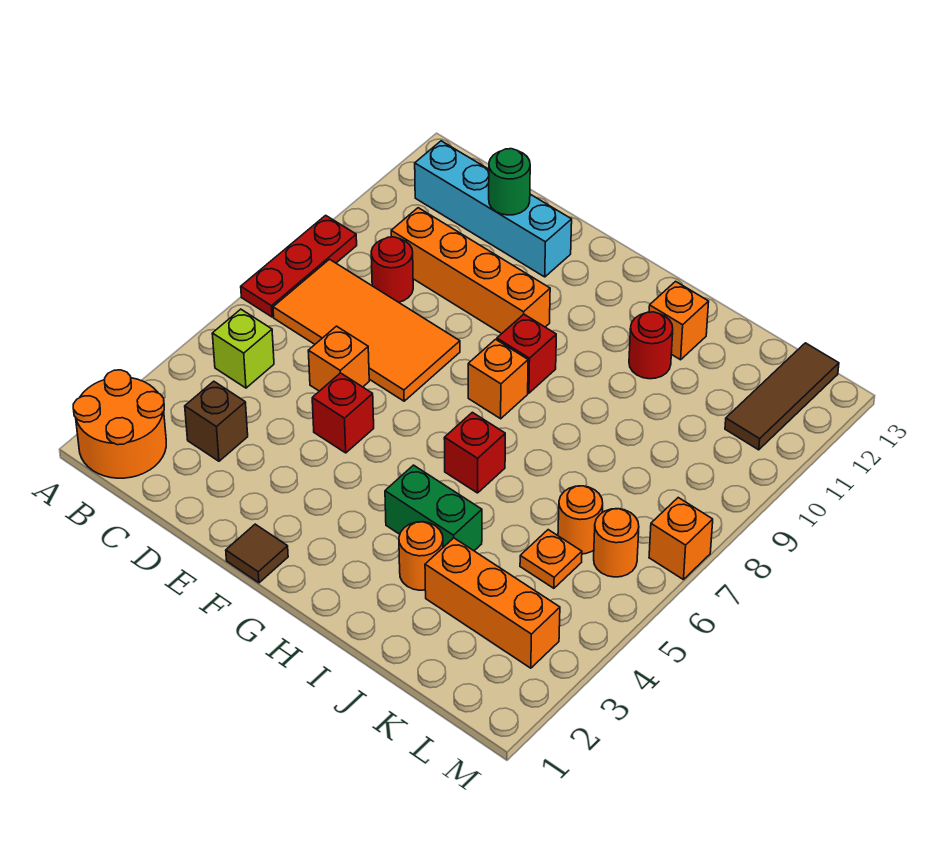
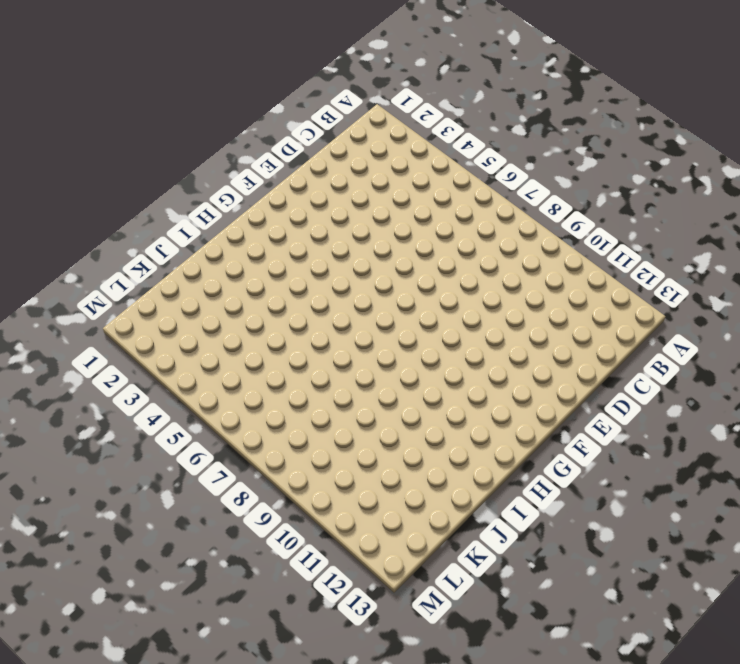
none -> orange round brick A1:B2 level 1
none -> red plate A7:A9 level 1
none -> lime brick B5 level 1

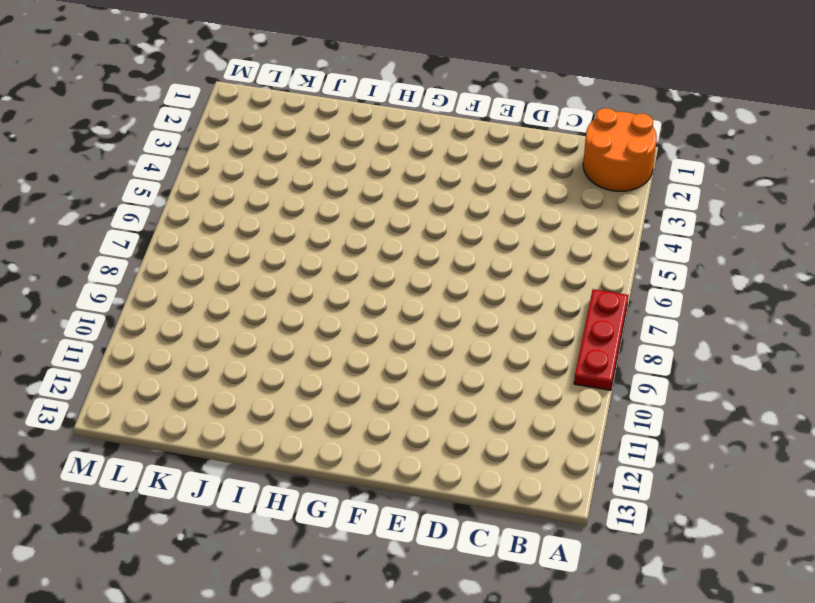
none -> lime brick B5 level 1
none -> orange tile B7:E8 level 1
none -> cyan brick B12:E12 level 1

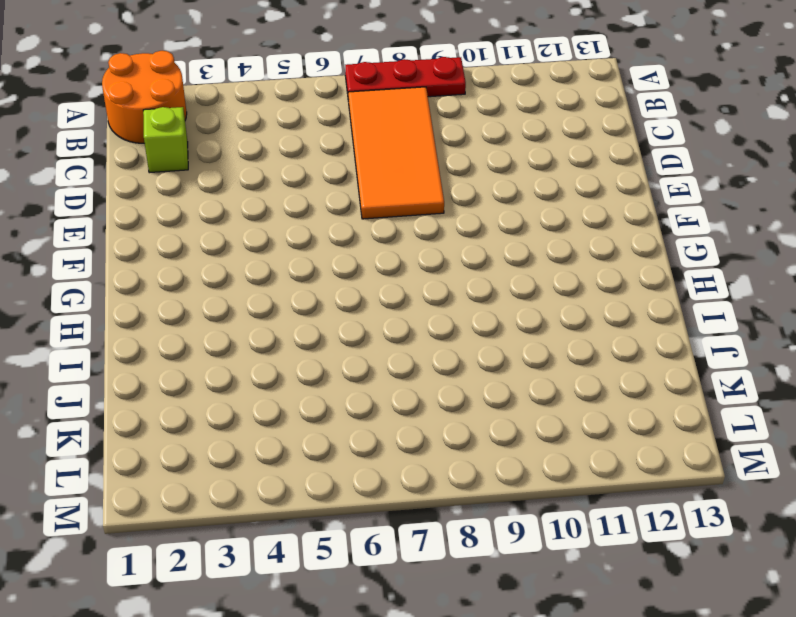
lime brick C2 level 1 -> lime brick B5 level 1
none -> cyan brick B12:E12 level 1
none -> brown brick C3 level 1
none -> red round brick C9 level 1

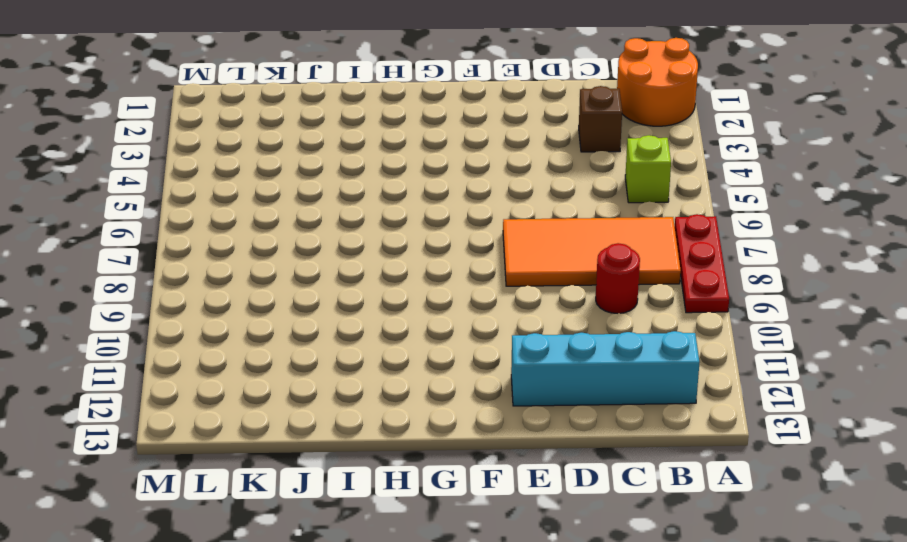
none -> orange brick C10:F10 level 1
none -> orange brick D6 level 1
none -> red brick E5 level 1

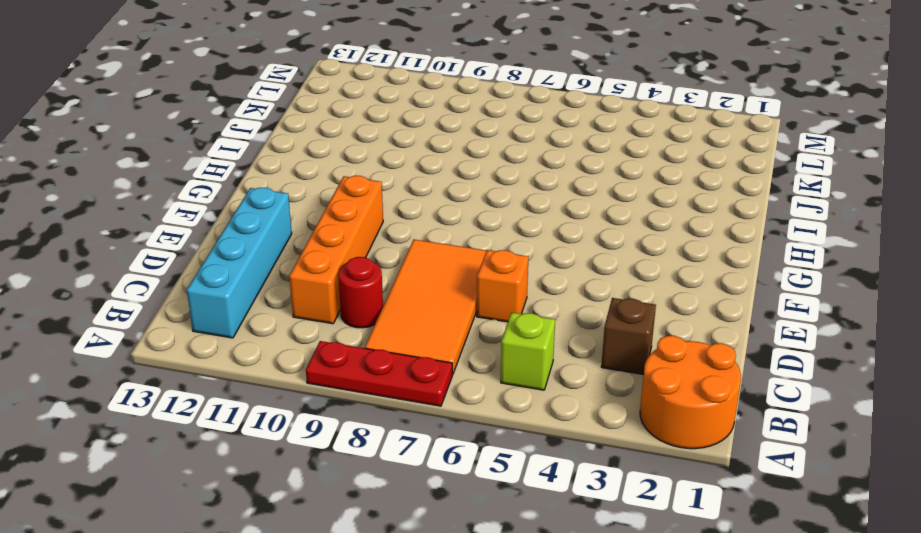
none -> red brick E5 level 1
none -> brown tile F1 level 1
none -> orange brick G8 level 1

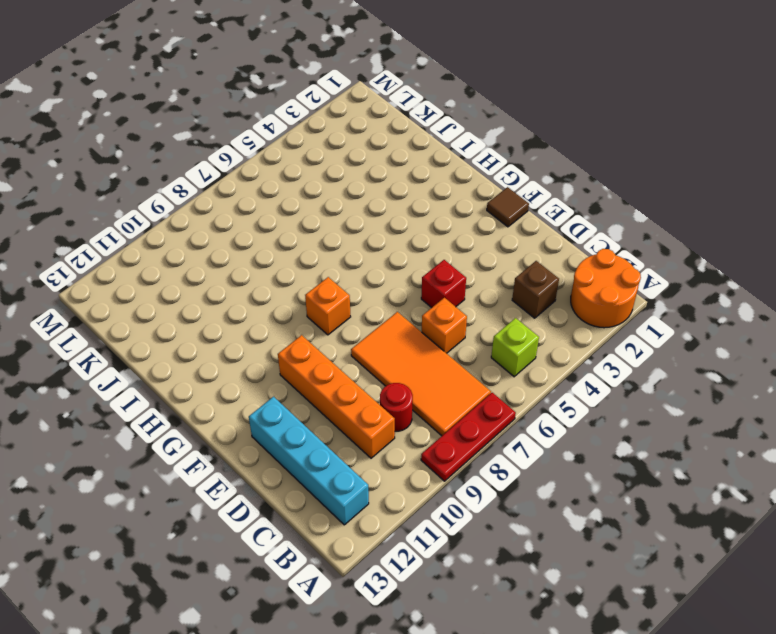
none -> red brick G9 level 1
none -> green brick H4:I4 level 1
none -> red brick H6 level 1

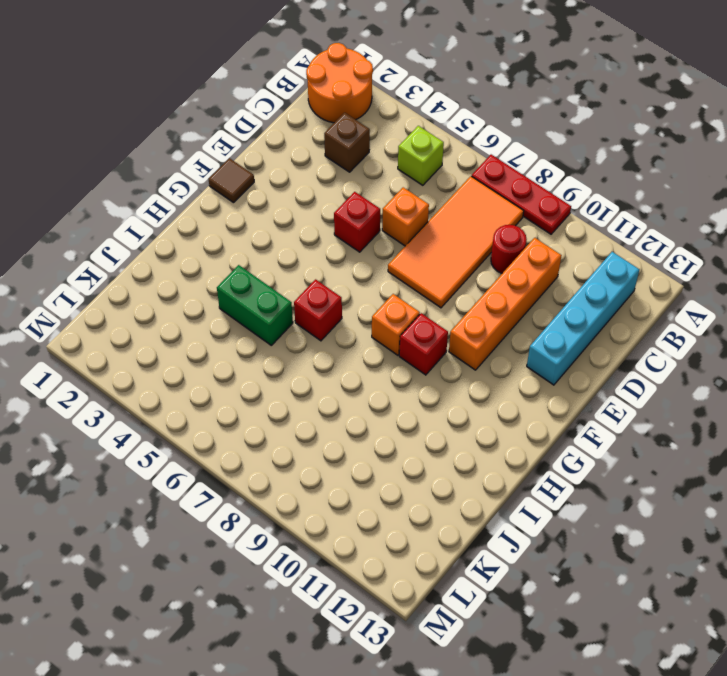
green brick I4:I5 level 1 -> green brick H4:I4 level 1
none -> orange round brick I3 level 1
none -> red round brick I11 level 1
none -> orange brick I12 level 1

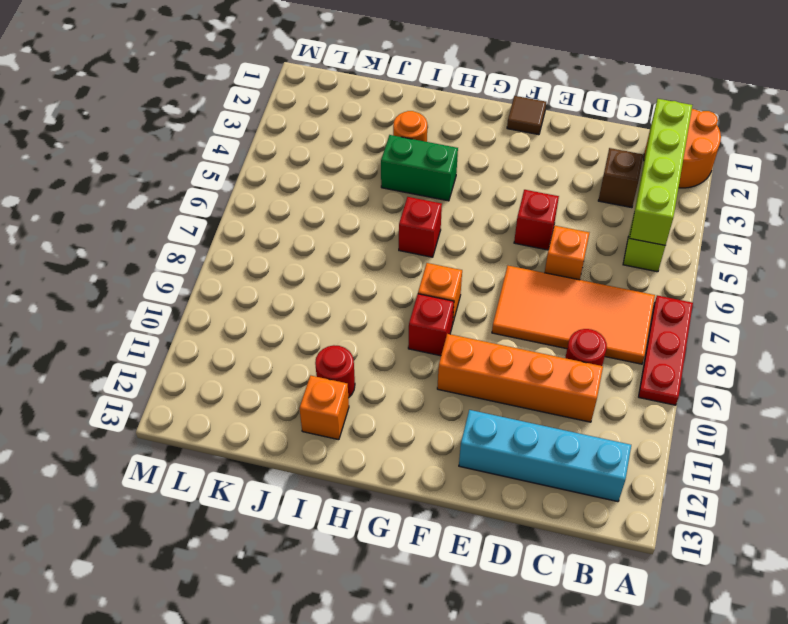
lime brick B2:B5 level 2 -> none
none -> orange brick J3:L3 level 1
none -> orange plate K5 level 1
none -> orange round brick K6 level 1

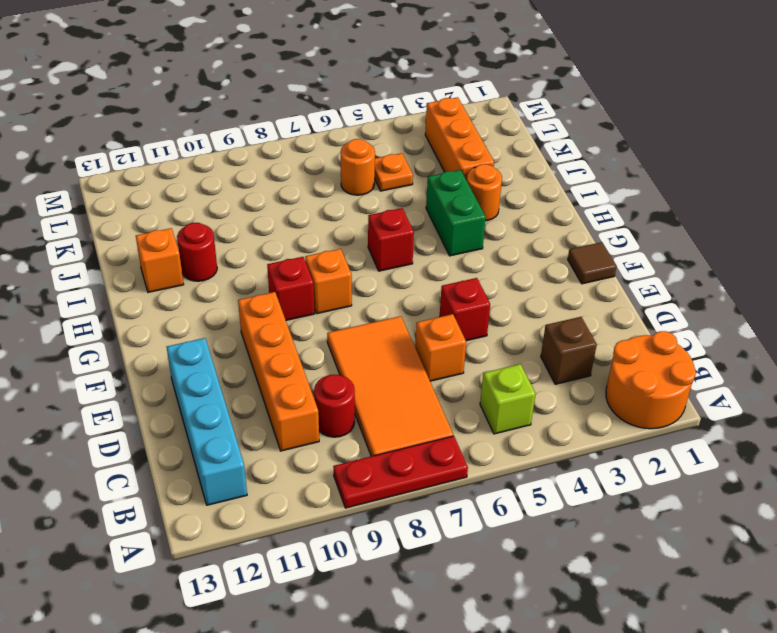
none -> orange round brick L6 level 1
none -> brown tile L11:L13 level 1
none -> orange brick M7 level 1

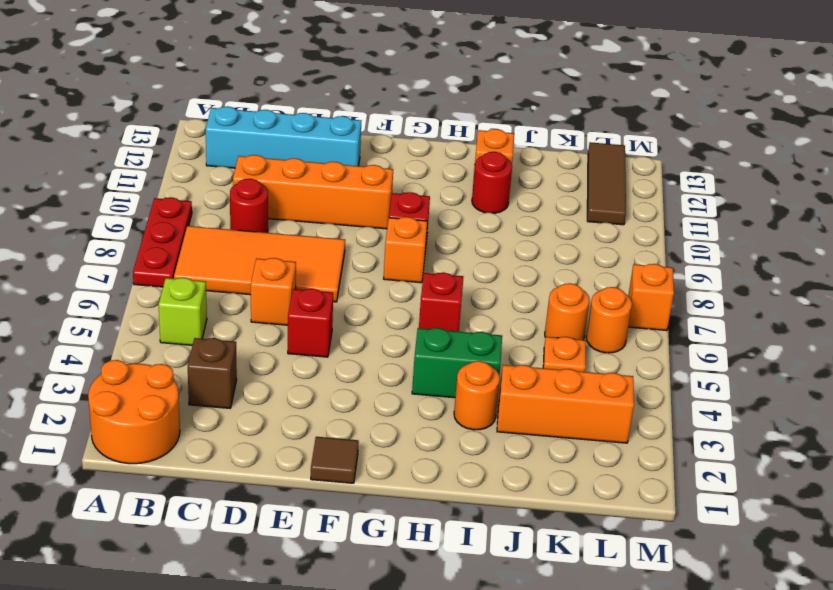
none -> green round brick D12 level 2

